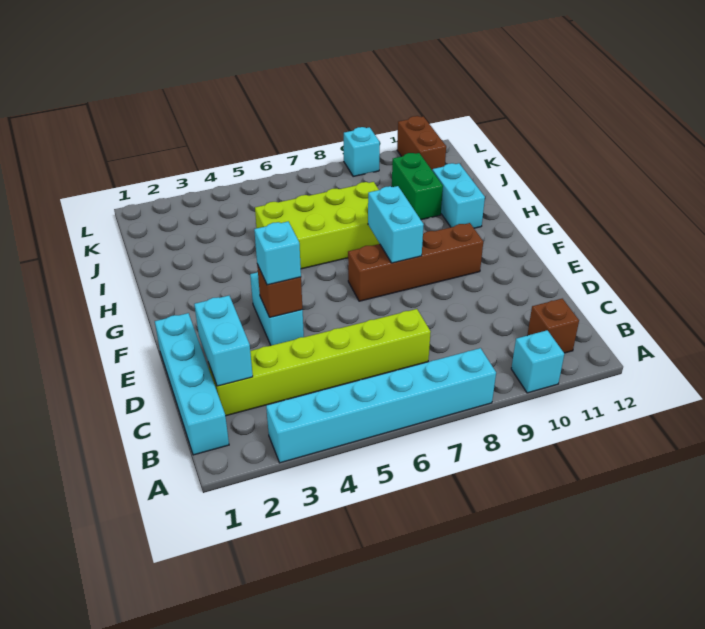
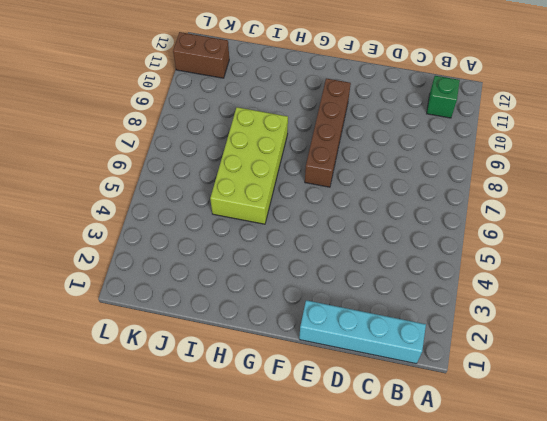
green brick B11 level 1 -> brown brick B11 level 1
none -> cyan brick A3:A8 level 1
none -> cyan brick A10 level 1
none -> lime brick C2:C7 level 1

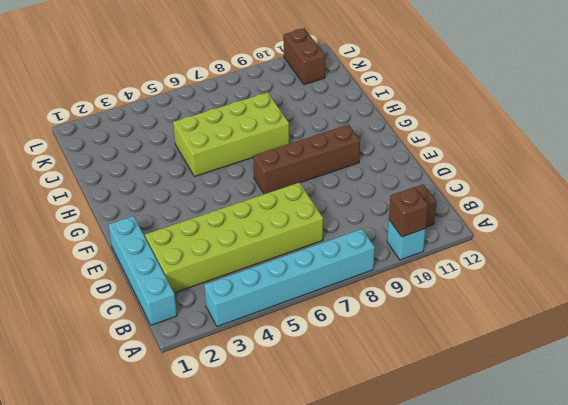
brown brick A10 level 2 -> brown brick E4 level 2
lime brick C2:D7 level 1 -> lime brick C2:C7 level 1
none -> cyan brick E4:F4 level 1
none -> cyan brick H11:I11 level 1
none -> green brick I10:J10 level 1

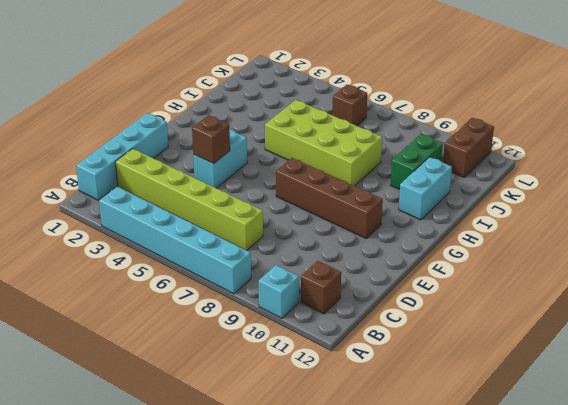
brown brick K6 level 1 -> none
none -> cyan brick L9 level 1
none -> cyan brick C2:D2 level 2
none -> cyan brick F8:G8 level 2

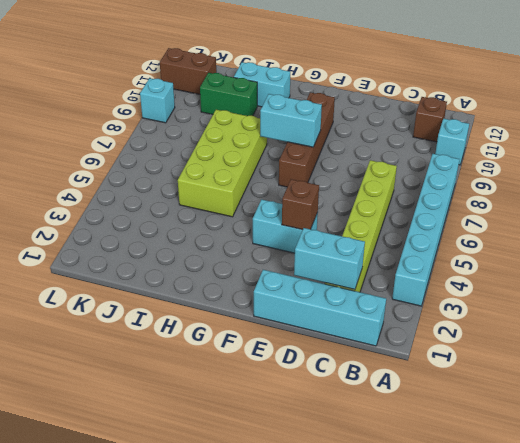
none -> cyan brick E4 level 3

